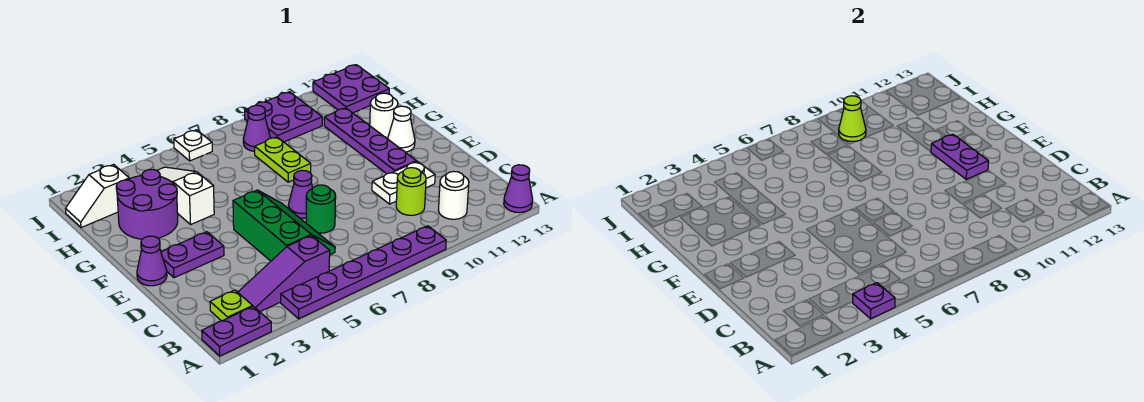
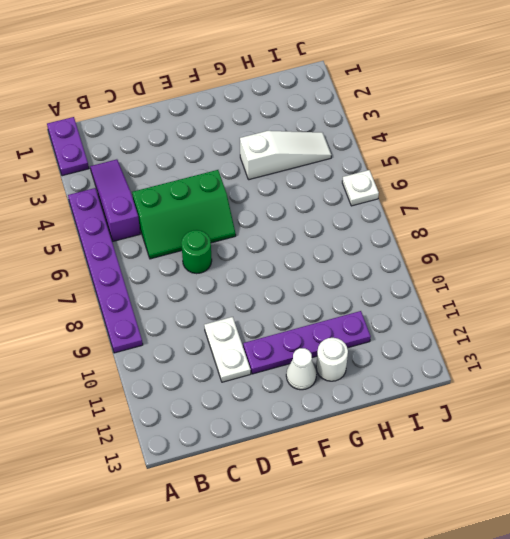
none -> purple cone A13 level 1
none -> lime plate B2 level 1
none -> white round brick B11 level 1

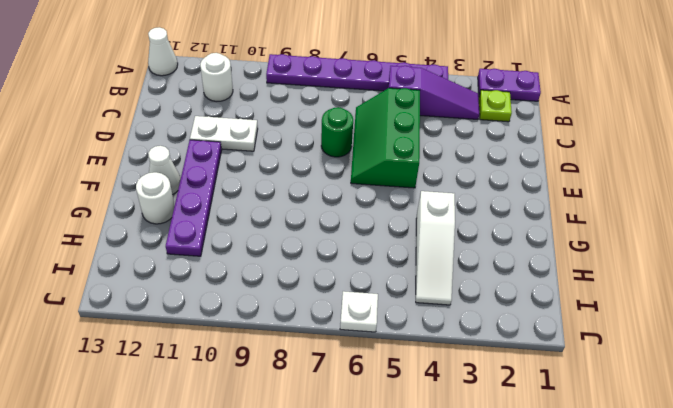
white cone A13 level 1 -> purple cone A13 level 1
none -> lime round brick C10 level 1
none -> purple cone E1 level 1
none -> purple plate E2:E3 level 1

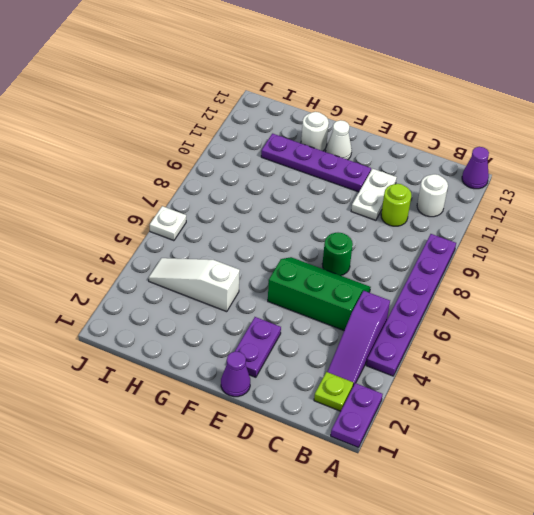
none -> purple cone E7 level 1
none -> purple round brick G2:H3 level 1
none -> lime plate G8:H8 level 1

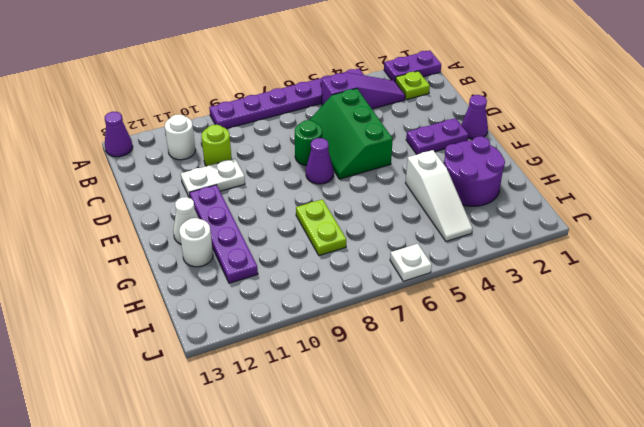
none -> white slope I1:I2 level 1 top 2
none -> purple cone I8 level 1
none -> purple plate I9:J10 level 1

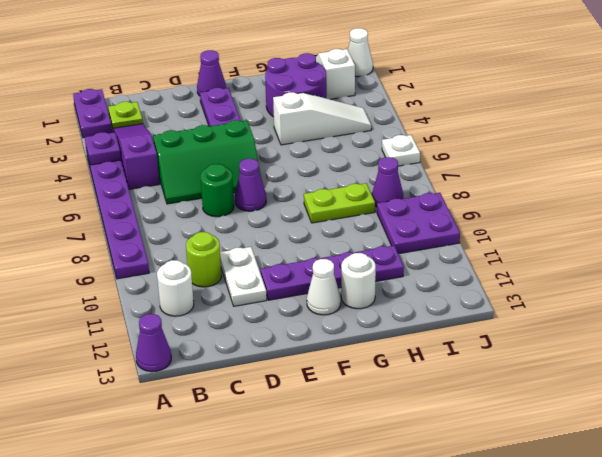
white cone J1 level 1 -> none
none -> purple plate I12:J13 level 1
none -> purple plate E11:F11 level 2
none -> lime cone I9 level 2

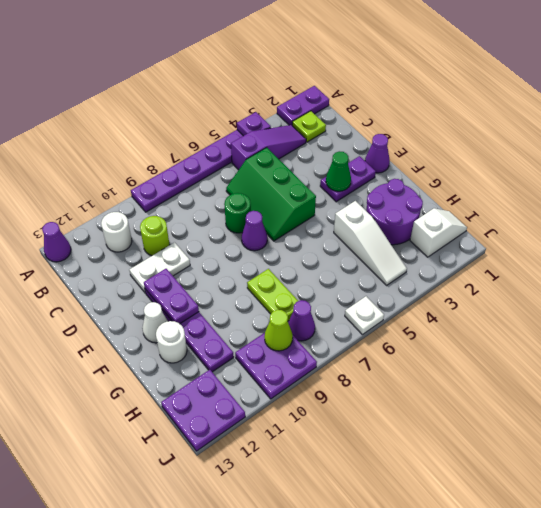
green cone E3 level 2 -> none

